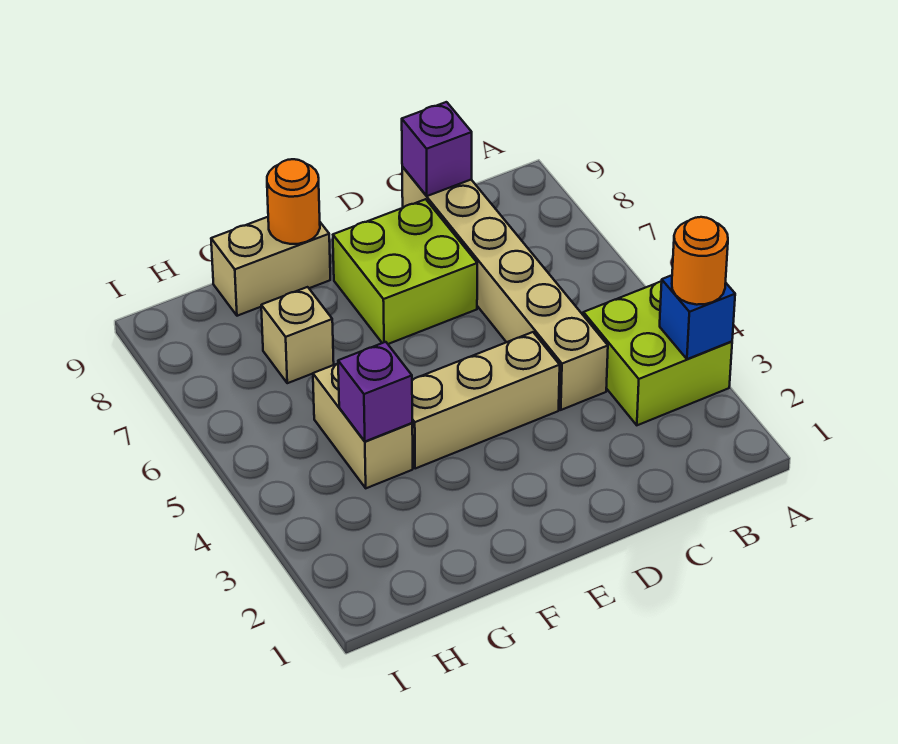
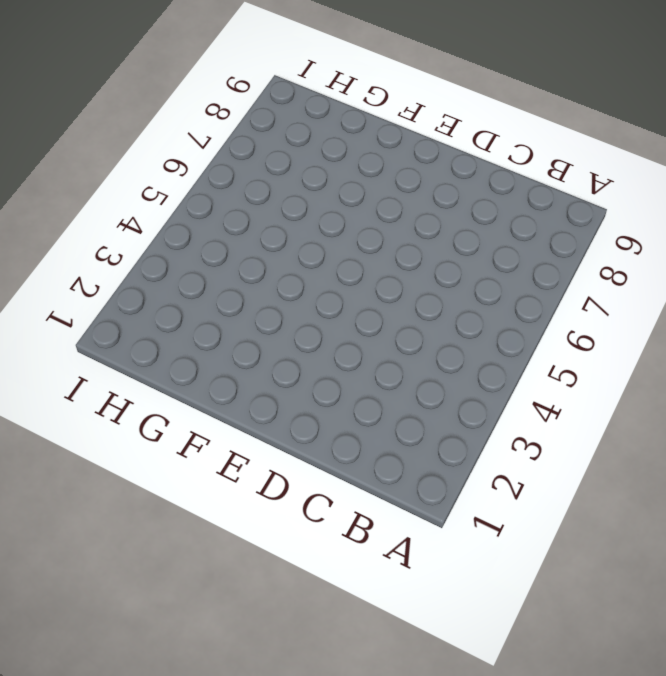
none -> lime brick A3:B4 level 1
none -> tan brick C4:C9 level 1
none -> tan brick D4:F4 level 1

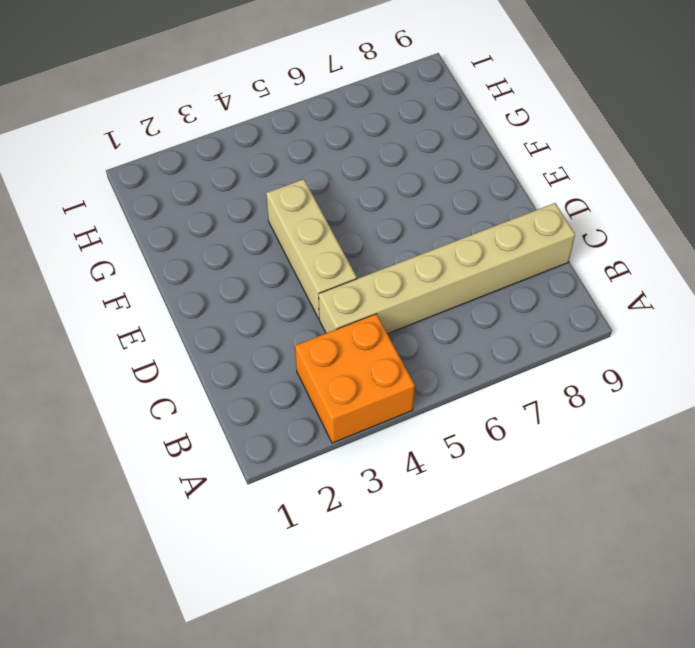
orange brick A3:B4 level 1 -> lime brick A3:B4 level 1
none -> lime brick D7:E8 level 1
none -> tan brick F9:G9 level 1
none -> tan brick G4:G5 level 1

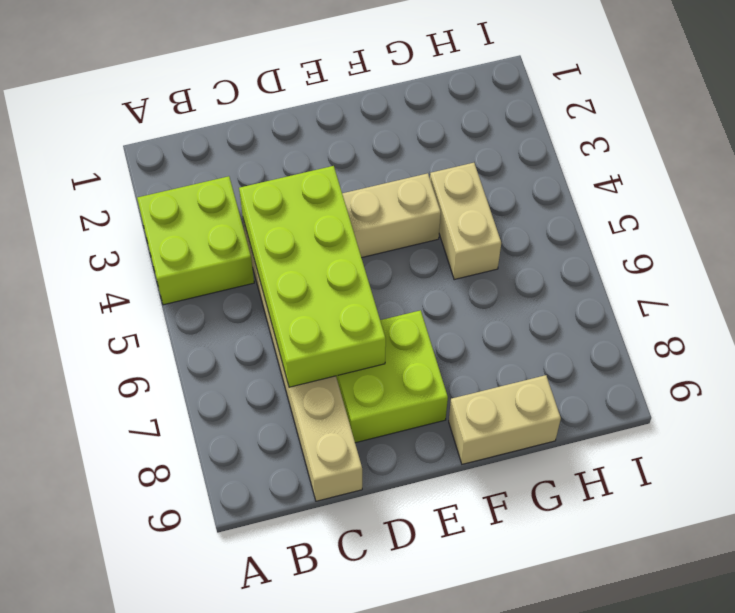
lime brick C4:D7 level 2 -> none
none -> tan brick G7 level 1
none -> blue brick A3 level 2
none -> purple brick C9 level 2

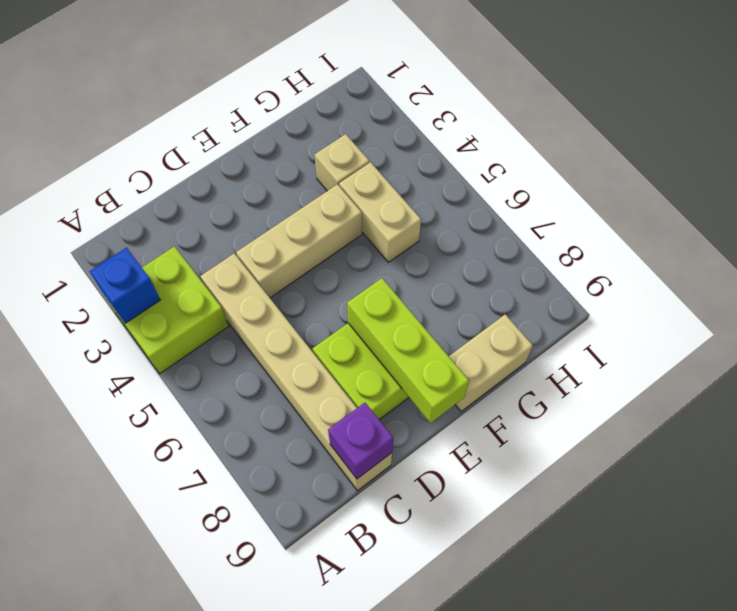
lime brick E7:E9 level 2 -> none
tan brick G3 level 1 -> tan brick G7 level 1
none -> orange round brick F9 level 2
none -> purple brick G4 level 2
none -> orange round brick A3 level 3

